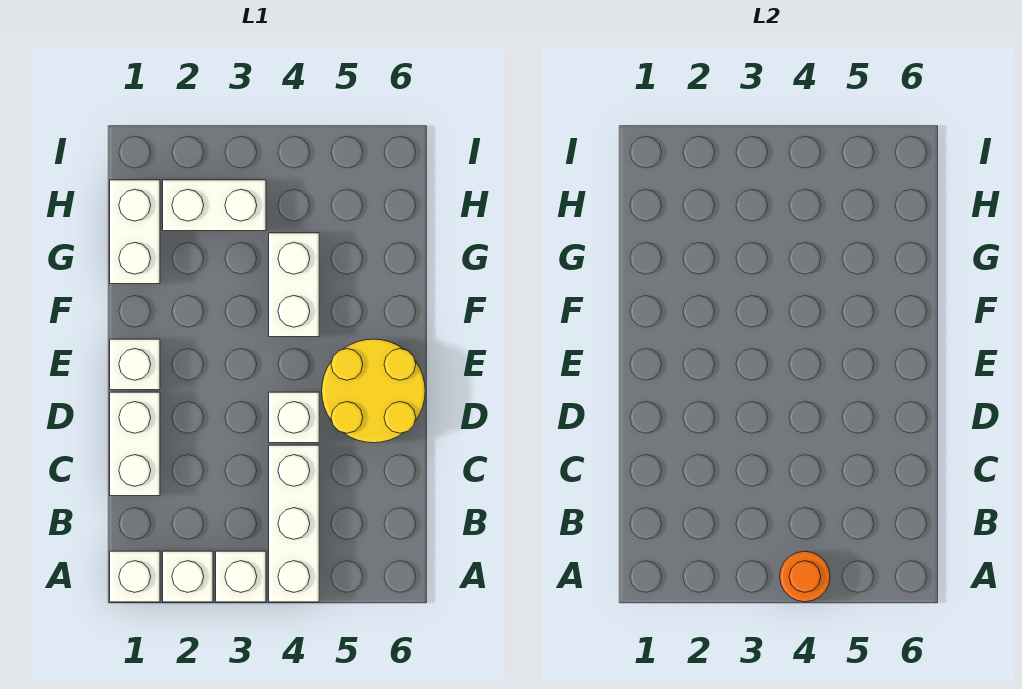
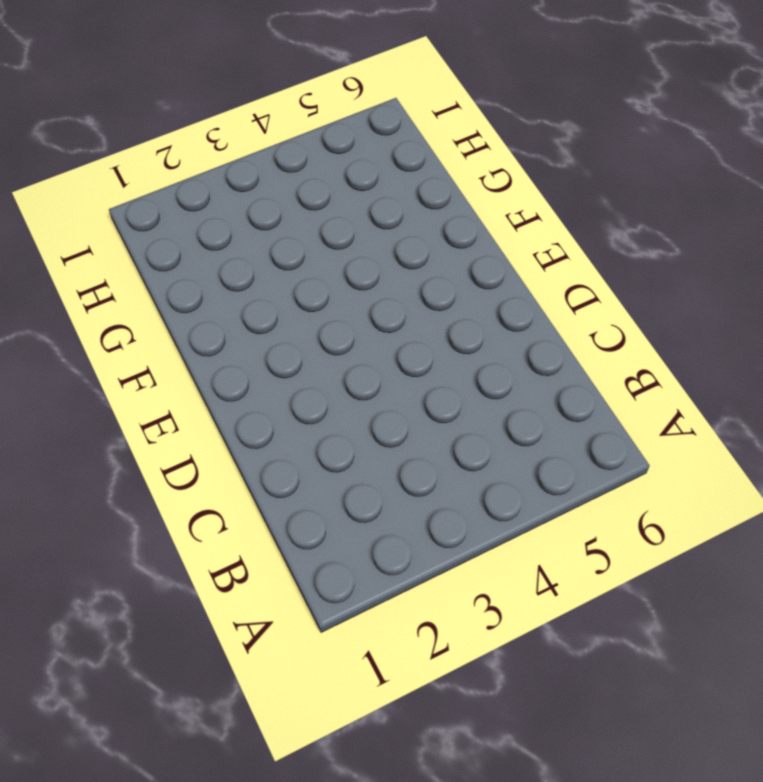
none -> white brick A1 level 1
none -> white brick A2 level 1
none -> white brick A3 level 1

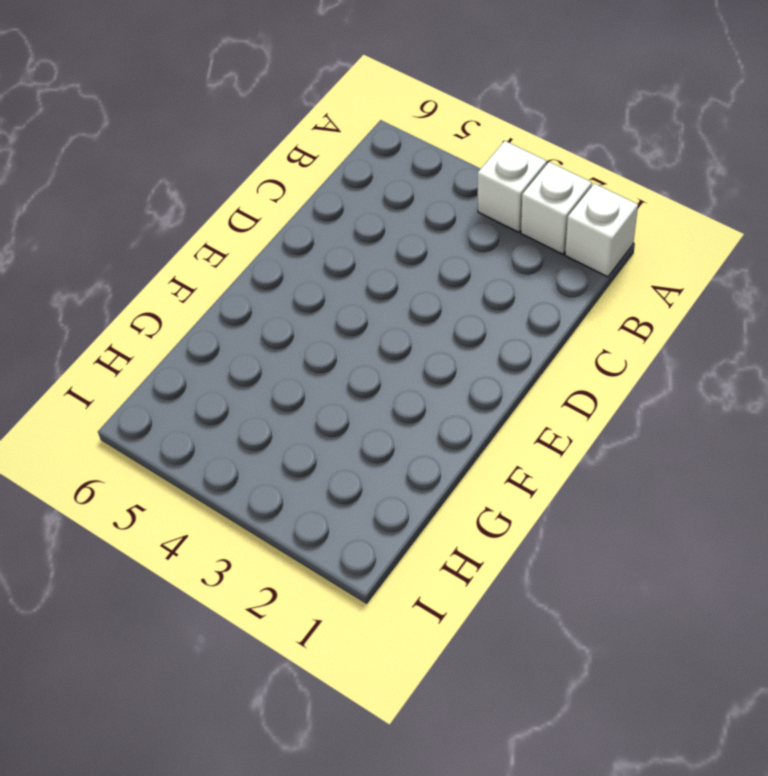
none -> white brick A4:C4 level 1
none -> white brick C1:D1 level 1
none -> white brick D4 level 1

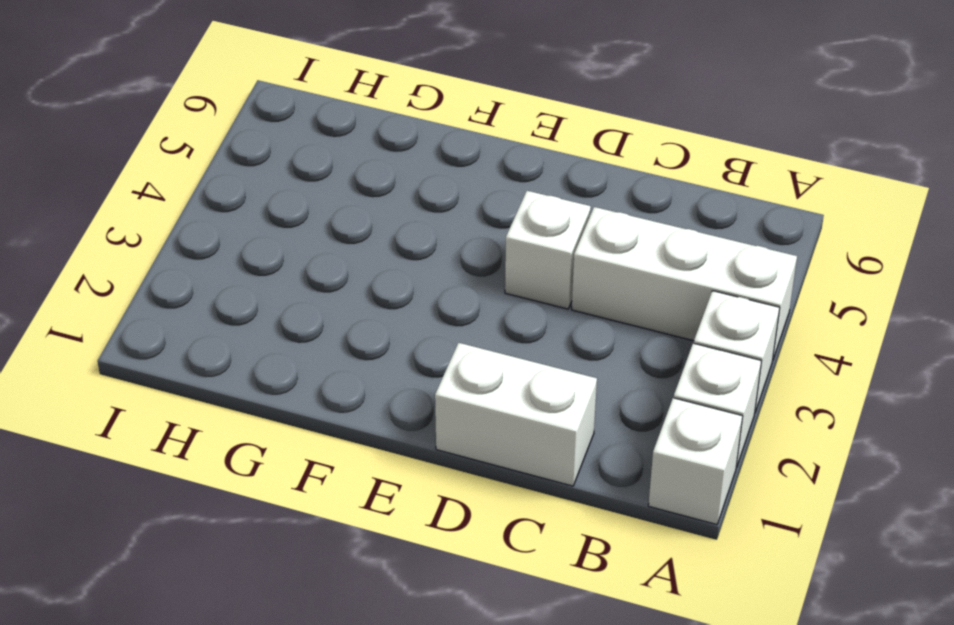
none -> yellow round brick D5:E6 level 1
none -> white brick E1 level 1
none -> white brick F4:G4 level 1

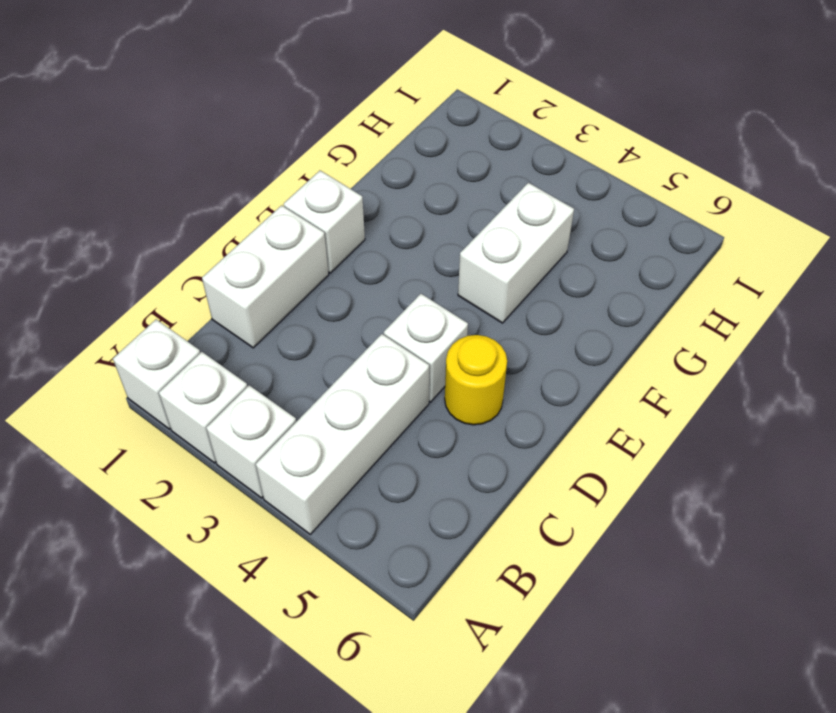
yellow round brick D5 level 1 -> yellow round brick D5:E6 level 1
none -> white brick G1:H1 level 1
none -> white brick H2:H3 level 1
none -> orange round brick A4 level 2

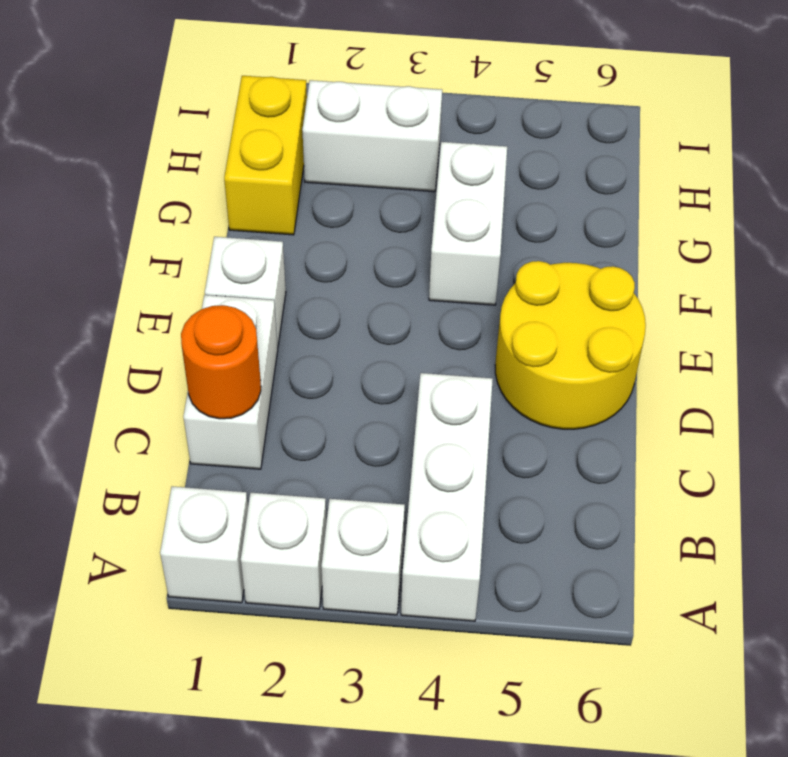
orange round brick C1 level 2 -> orange round brick A4 level 2
yellow brick G1:H1 level 1 -> white brick G1:H1 level 1
none -> white brick D4 level 1

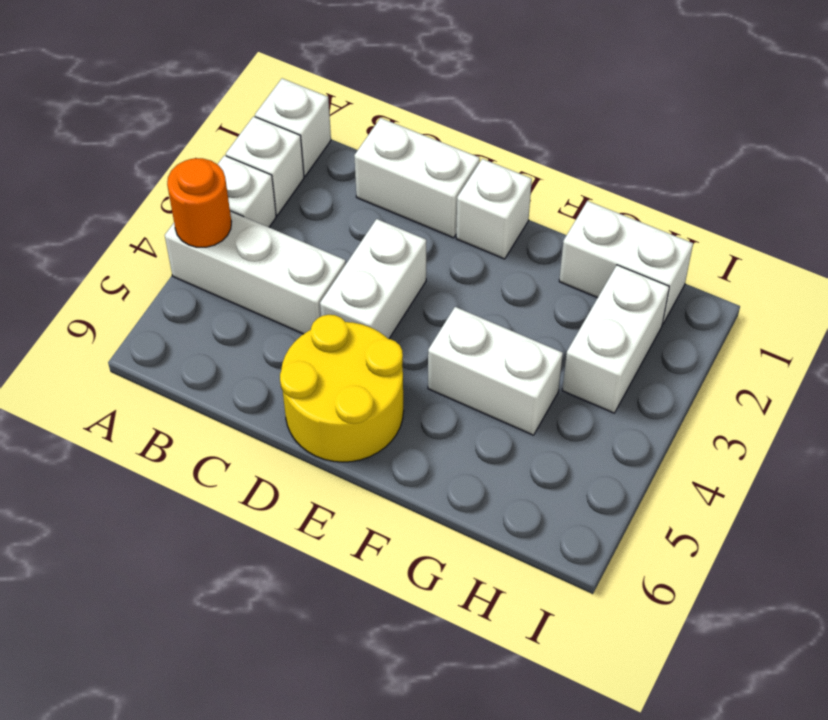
white brick D3:D4 level 1 -> white brick D4 level 1

